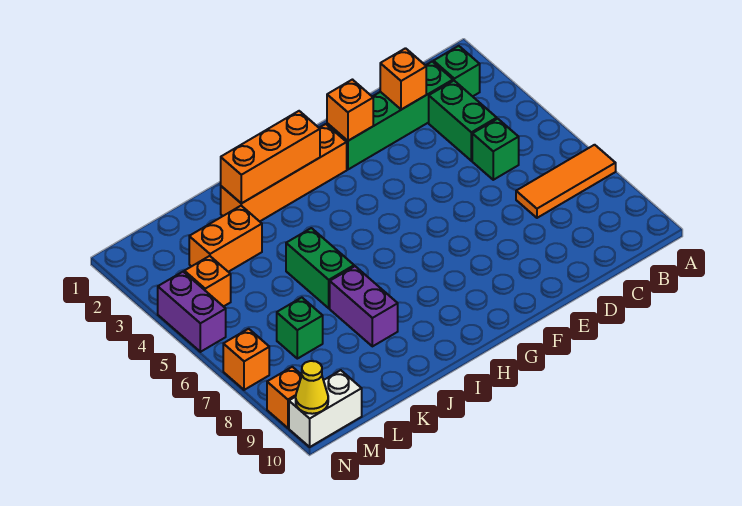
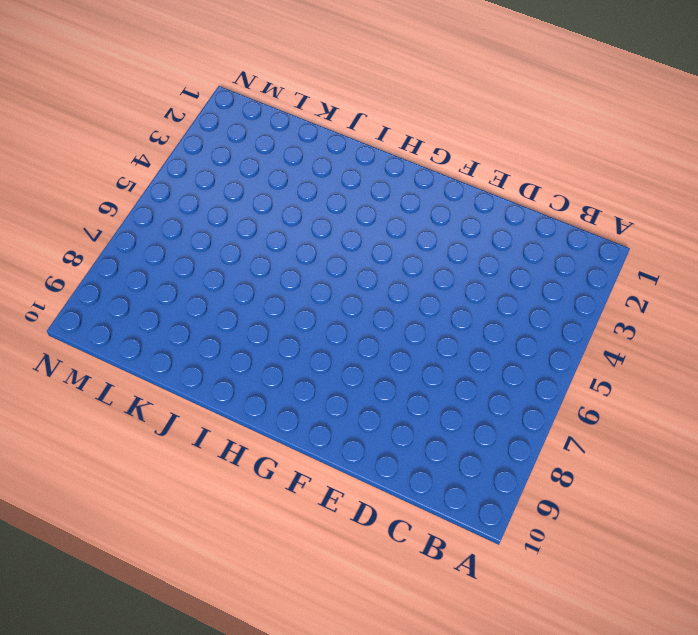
none -> orange tile A7:C7 level 1
none -> green brick B2 level 1
none -> green brick C2:F2 level 1

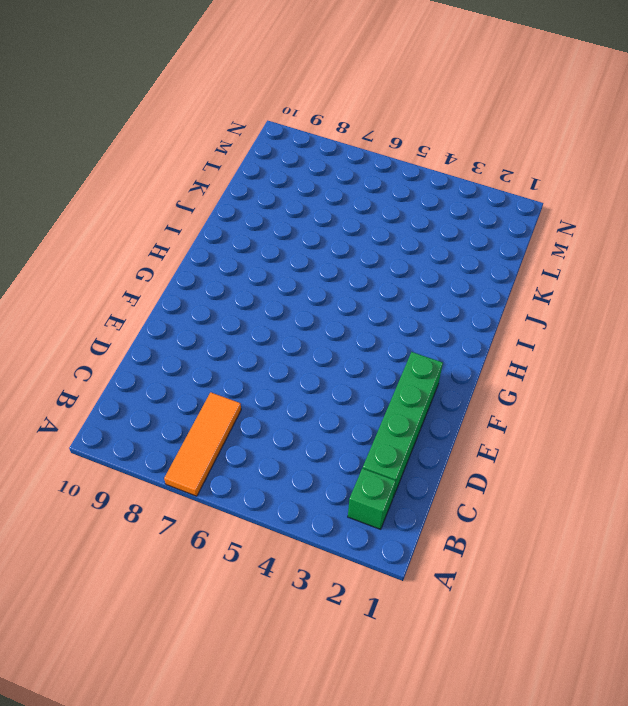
none -> green brick C3:C4 level 1
none -> green brick C5 level 1
none -> orange brick G2:J2 level 1

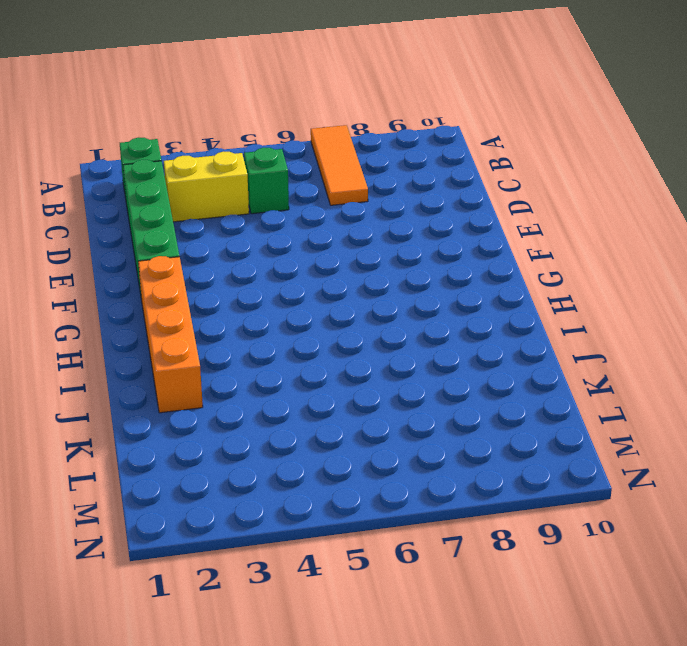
yellow brick C3:C4 level 1 -> green brick C3:C4 level 1
none -> green brick J5:J6 level 1
none -> purple brick J7:J8 level 1
none -> orange brick K3:L3 level 1

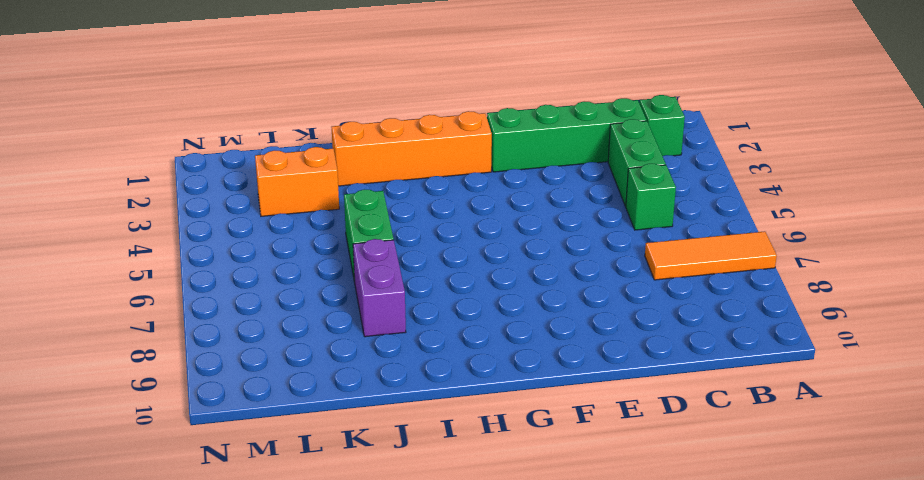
none -> green brick L7 level 1
none -> orange brick M4 level 1
none -> white brick M10:N10 level 1

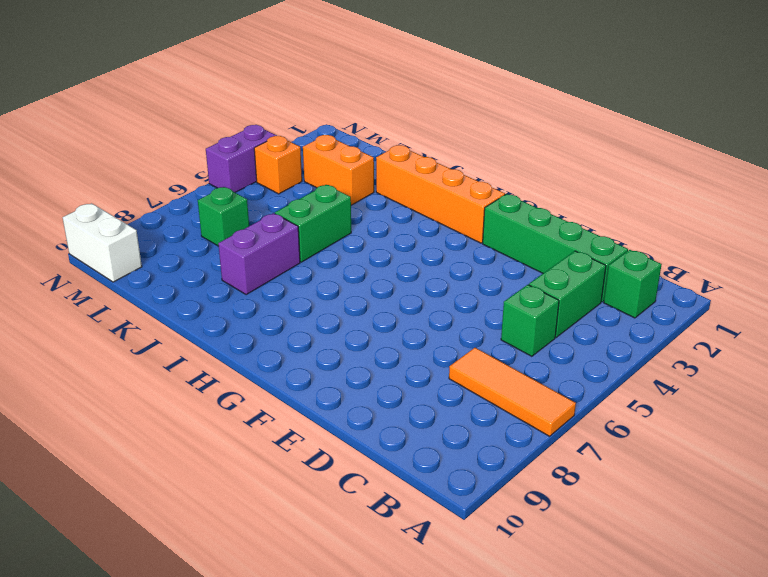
none -> orange brick N7 level 1
none -> orange brick N9 level 1
none -> orange brick D2 level 2

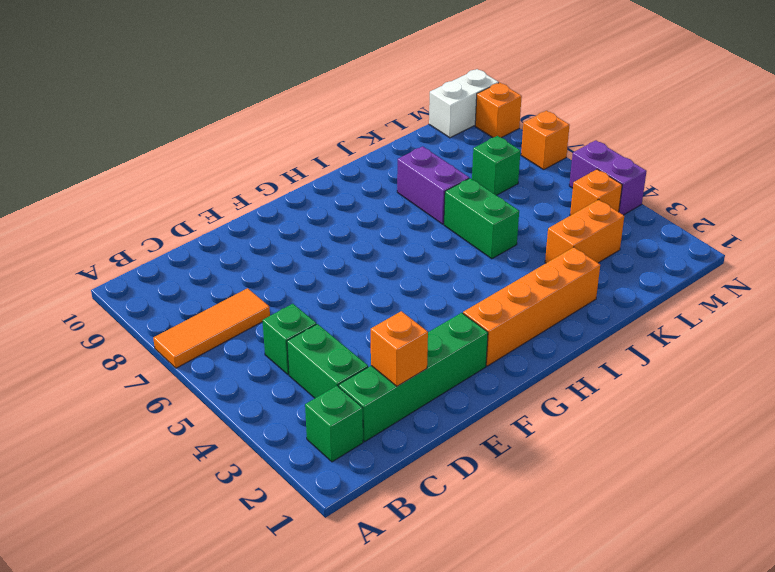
none -> orange brick F2 level 2
none -> orange brick H2:J2 level 2
none -> yellow cone N10 level 2

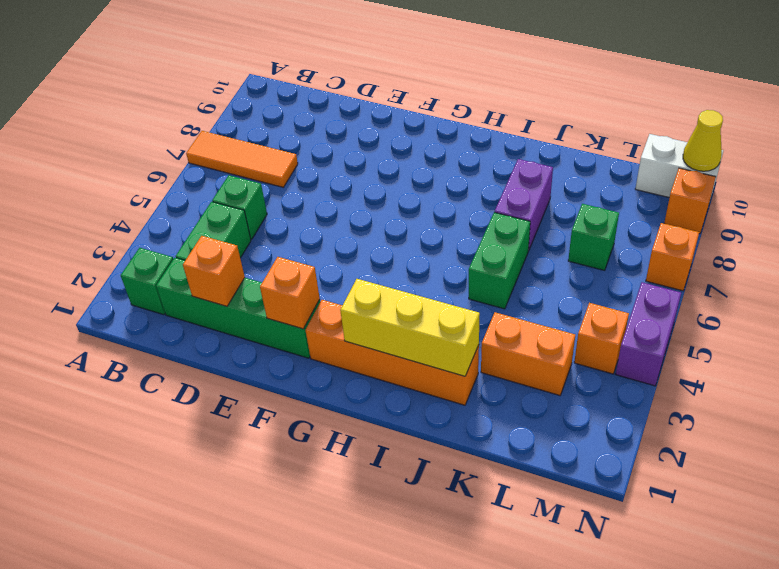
yellow brick H2:J2 level 2 -> orange brick H2:J2 level 2

